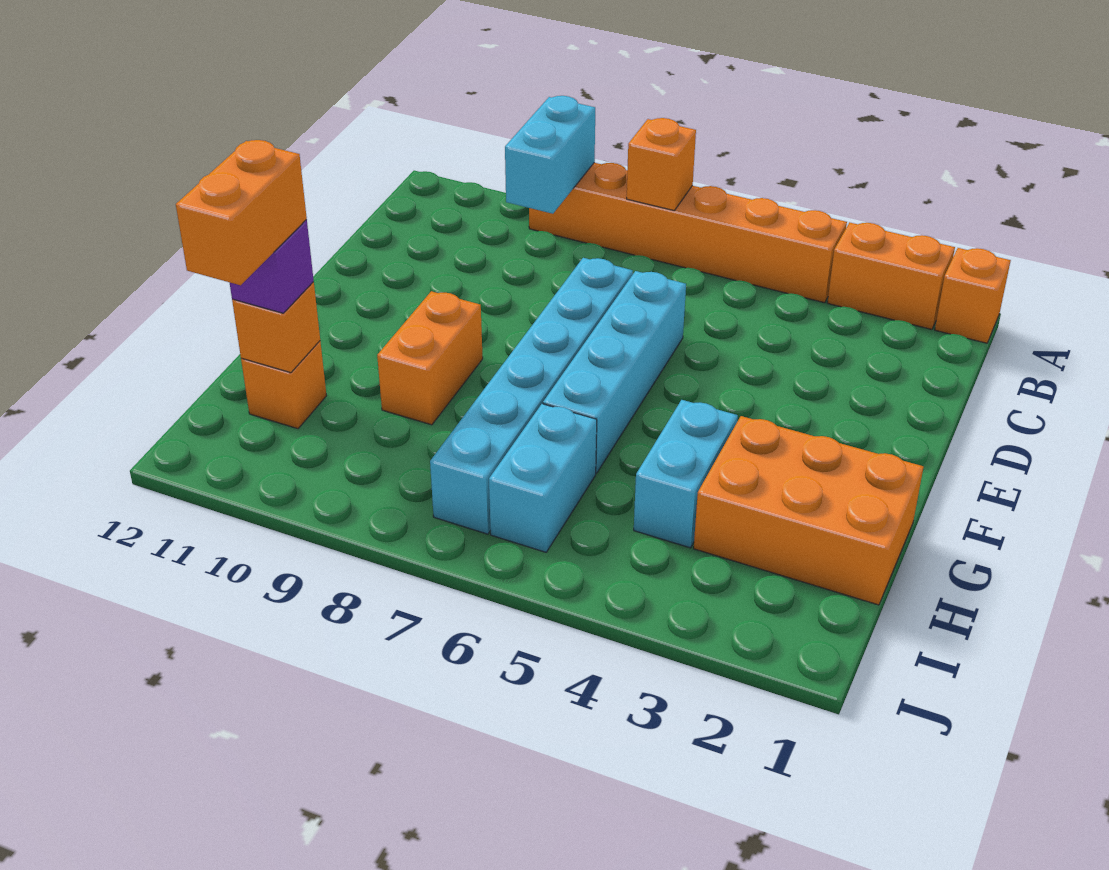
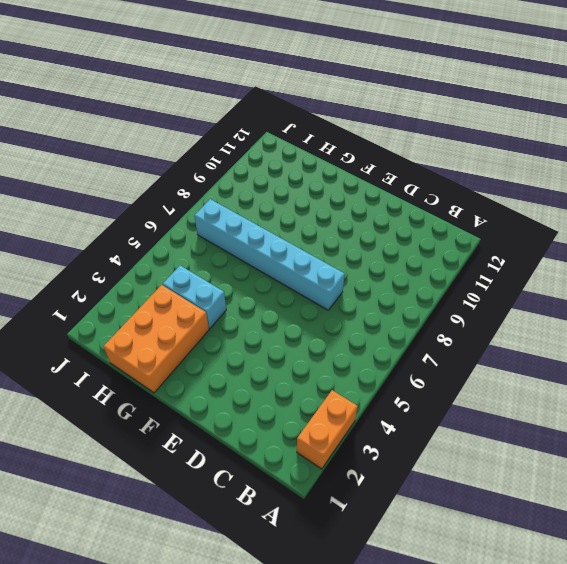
none -> orange brick A1 level 1
none -> orange brick A4:A9 level 1
none -> cyan brick D6:G6 level 1

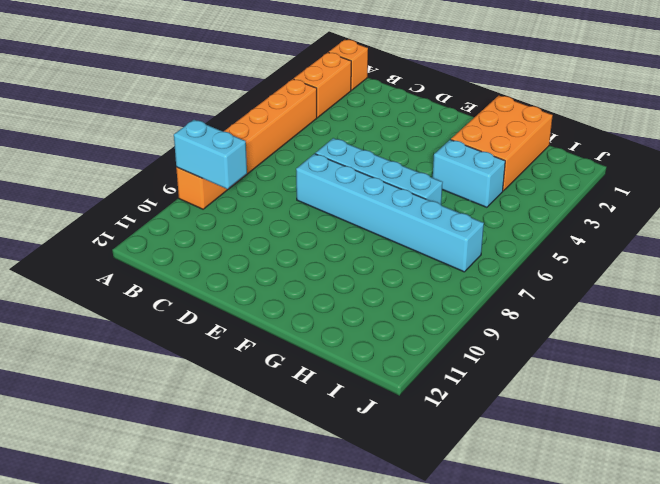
none -> orange brick F9:G9 level 1
none -> cyan brick H6:I6 level 1
none -> orange brick H11 level 1

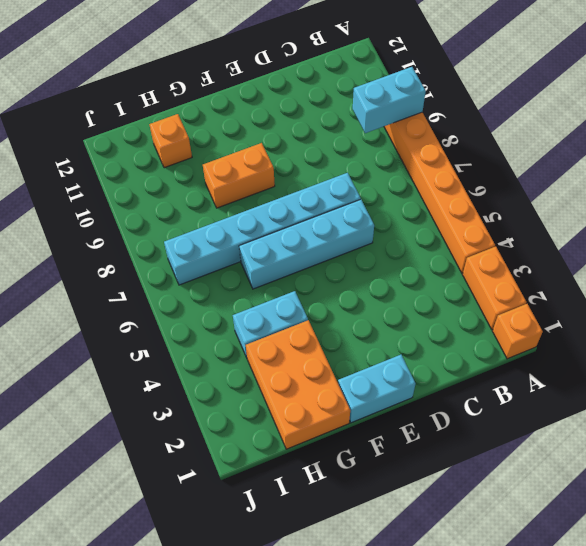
cyan brick E1:F1 level 1 -> cyan brick H6:I6 level 1
none -> orange brick A7 level 2
none -> orange brick H11 level 2
none -> purple brick H11 level 3

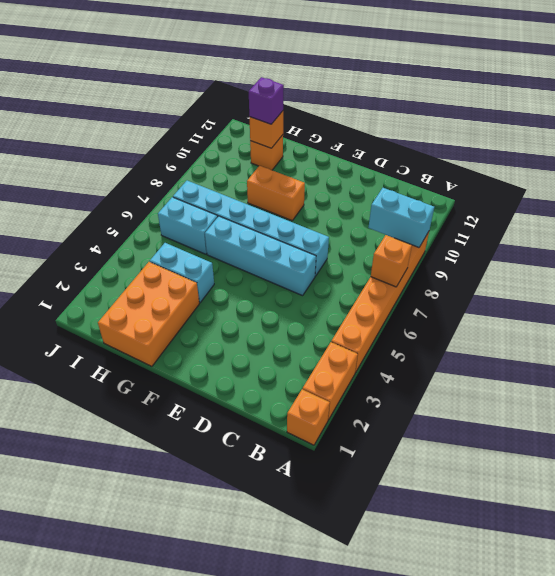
none -> orange brick H11:I11 level 4

